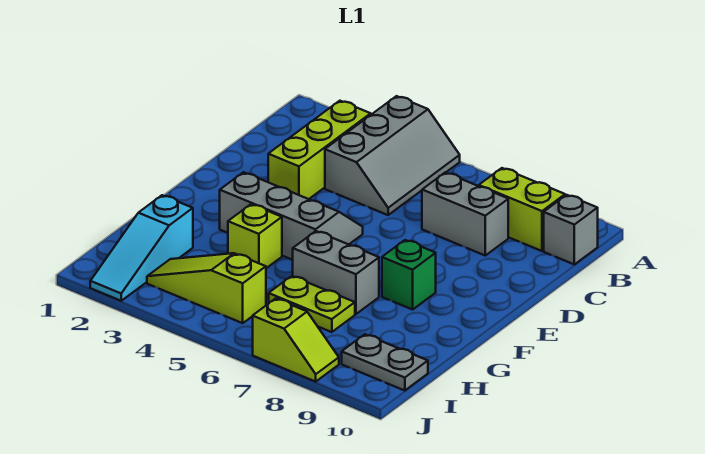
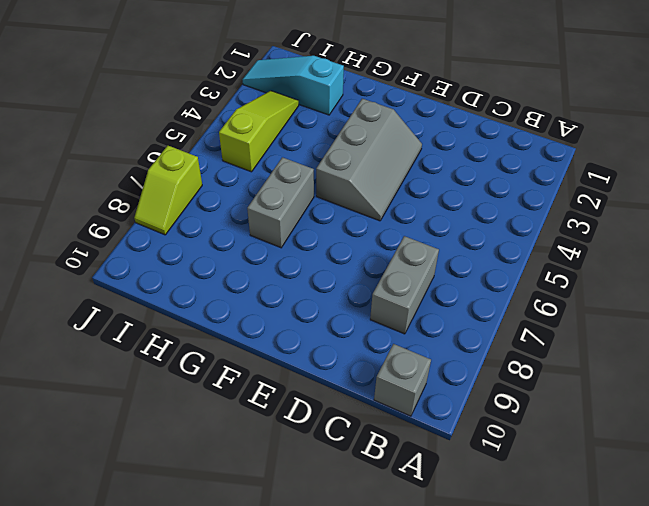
none -> grey slope A4:C5 level 1 top 4
none -> lime brick B3:D3 level 1
none -> lime brick B8:B9 level 1

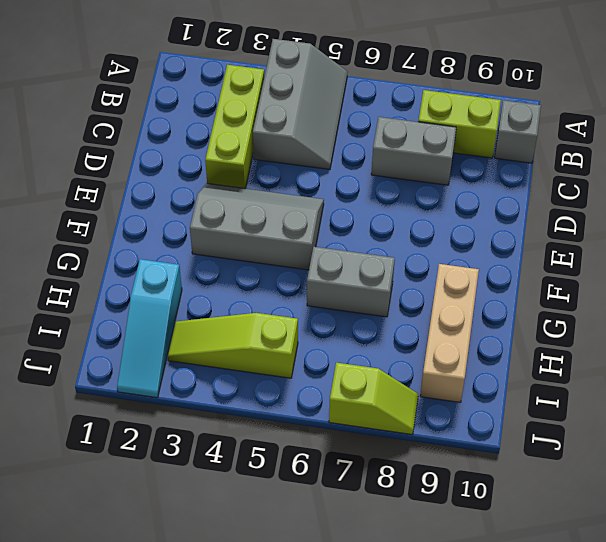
tan brick G9:I9 level 1 -> grey plate I9:I10 level 1
none -> green brick F8 level 1
none -> lime brick G4 level 1
none -> lime plate H6:H7 level 1

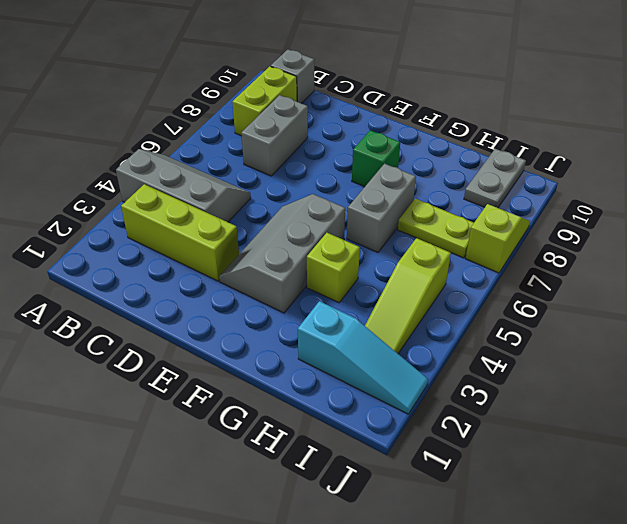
lime plate H7:I7 level 1 -> lime plate H6:H7 level 1

